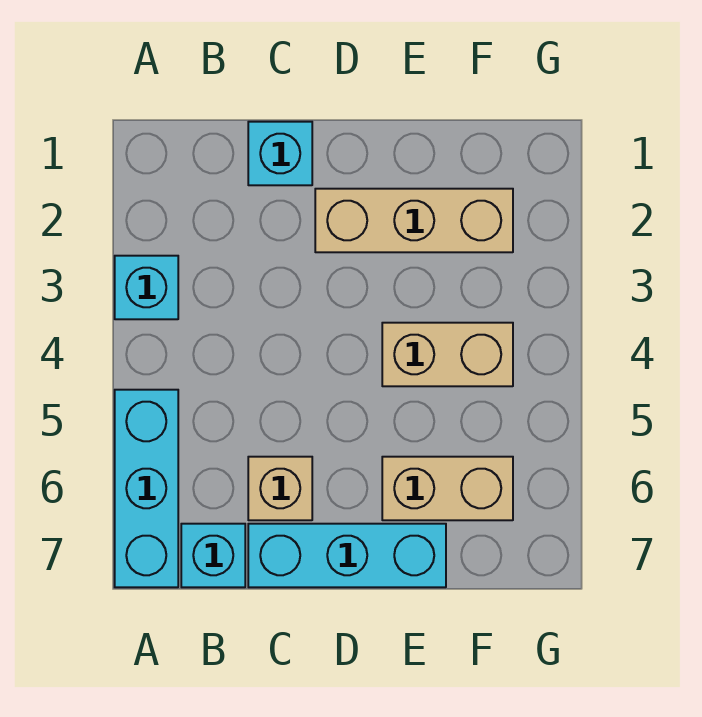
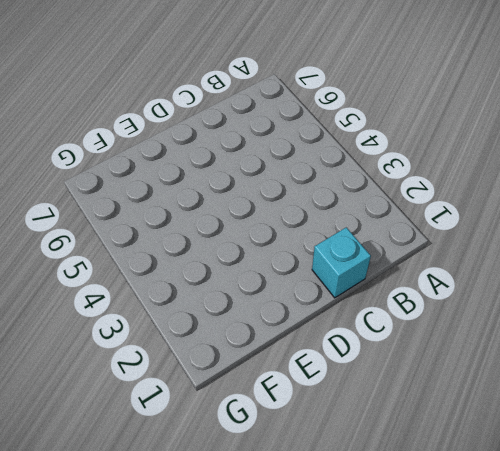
none -> cyan brick A3 level 1
none -> cyan brick A5:A7 level 1

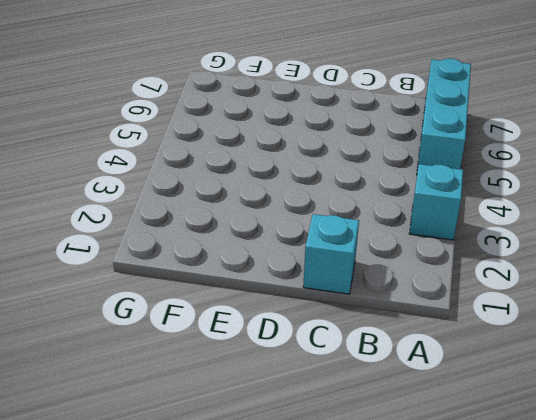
none -> cyan brick B7 level 1
none -> tan brick C6 level 1

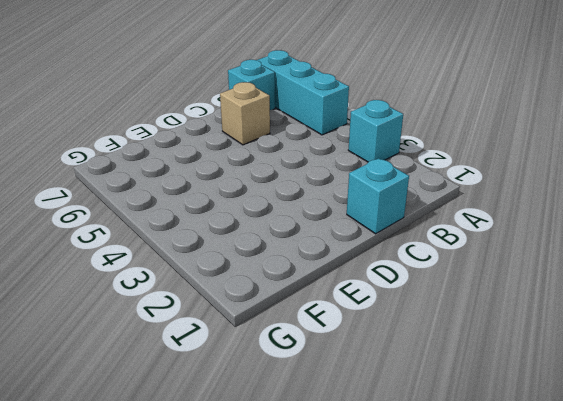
none -> cyan brick C7:E7 level 1
none -> tan brick D2:F2 level 1

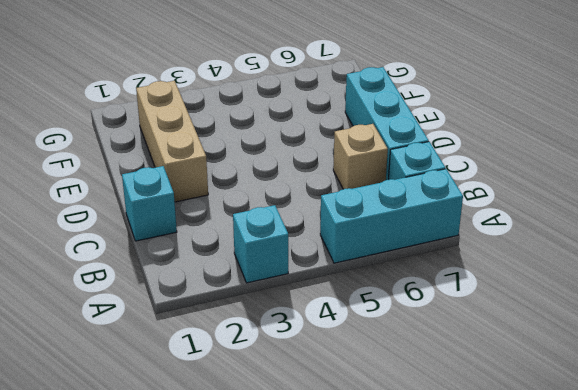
none -> tan brick E4:F4 level 1
none -> tan brick E6:F6 level 1

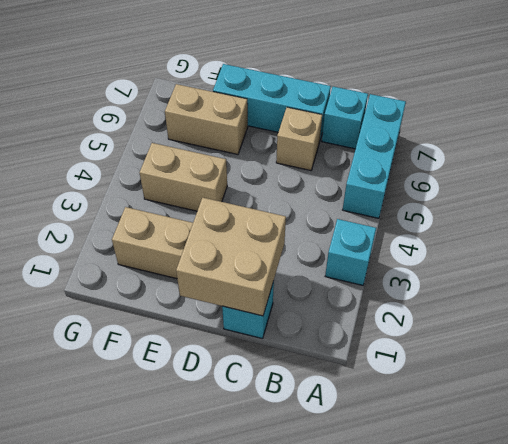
tan brick C1:D2 level 2 -> none

